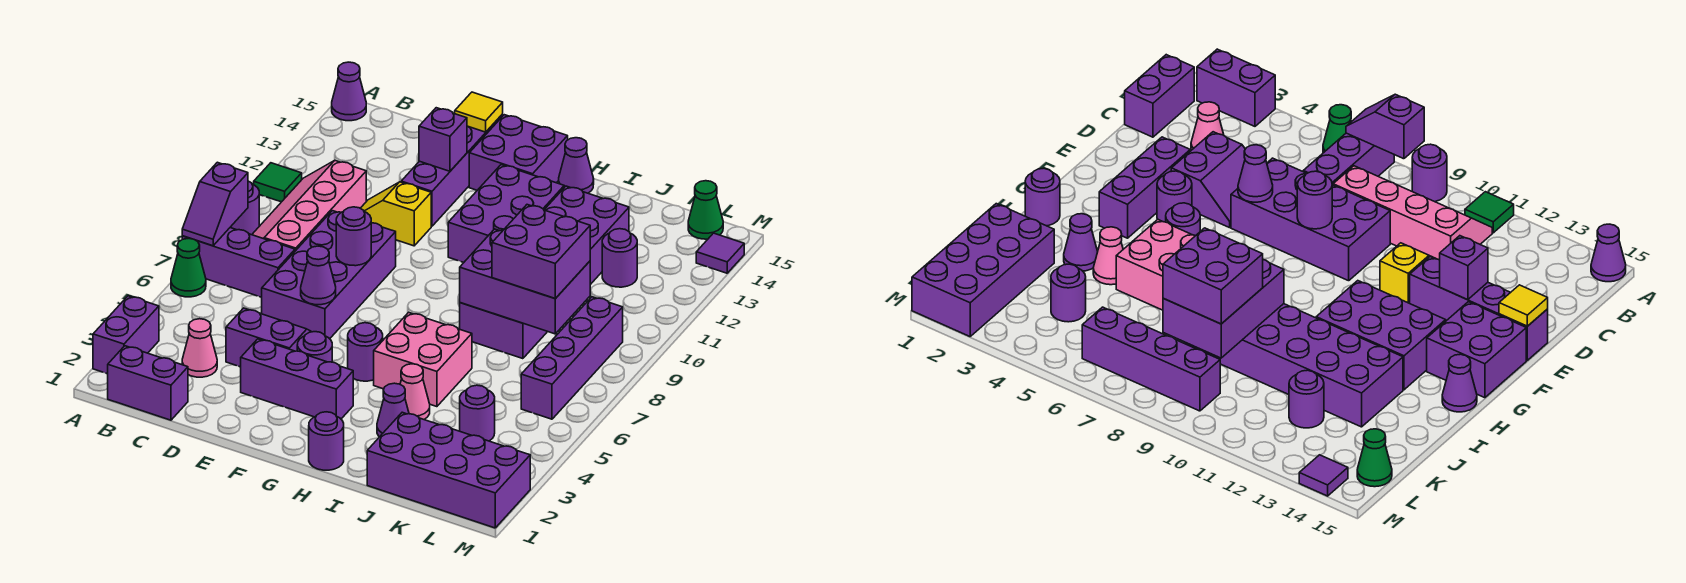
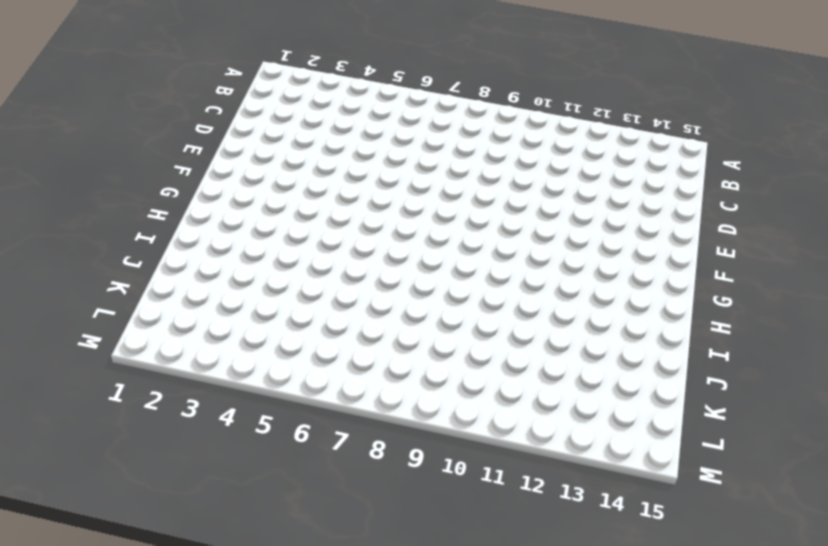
none -> purple brick A2:A3 level 1
none -> green cone A6 level 1
none -> purple brick A7:C7 level 1
none -> purple round brick A9 level 1

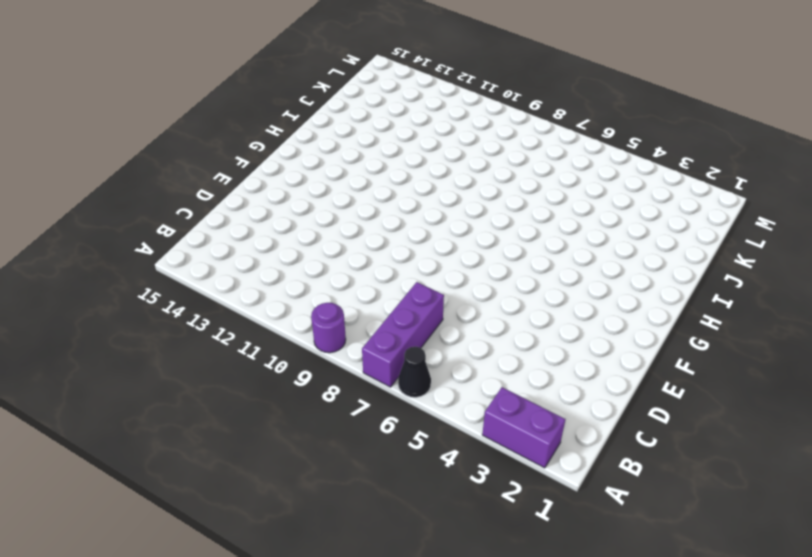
black cone A6 level 1 -> green cone A6 level 1
none -> green tile A11 level 1
none -> purple cone A15 level 1
none -> purple brick B1:C1 level 1
none -> pink slope B8:C11 level 1 top C

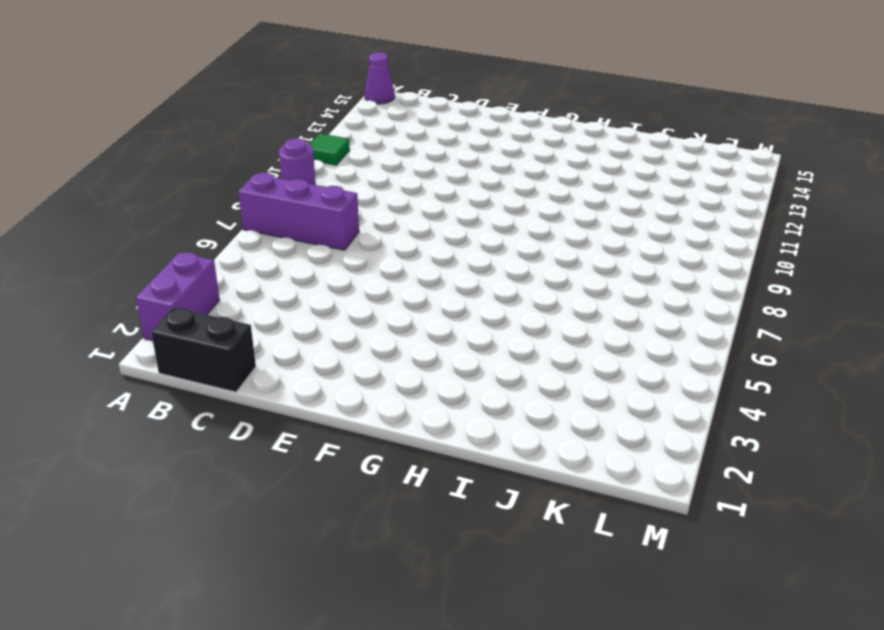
black brick B1:C1 level 1 -> purple brick B1:C1 level 1
none -> green cone A6 level 1
none -> pink slope B8:C11 level 1 top C
none -> pink cone C3 level 1
none -> purple slope D4:E5 level 1 top 4

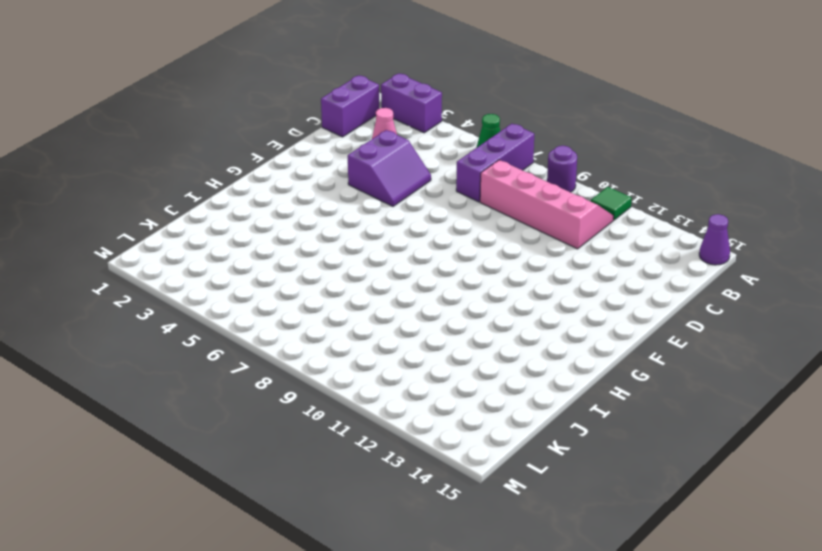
none -> purple brick D6:E9 level 1
none -> yellow slope D11:E11 level 1 top E
none -> purple brick E3:G3 level 1
none -> purple brick E12:E15 level 1

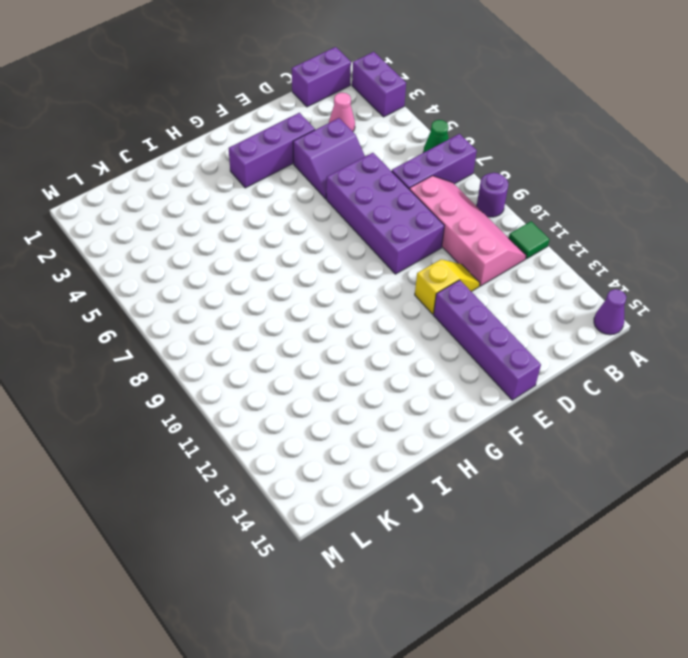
none -> purple round brick F4 level 1
none -> purple brick F14:G15 level 1
none -> purple round brick G5 level 1
none -> purple brick G11:H13 level 1

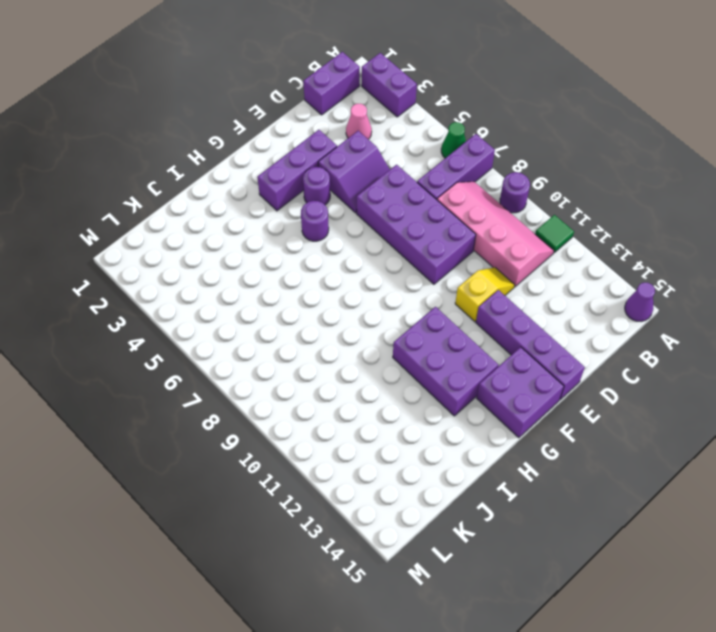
none -> purple round brick H1 level 1
none -> pink brick H5:I6 level 1
none -> purple cone H15 level 1
none -> purple cone I3 level 1

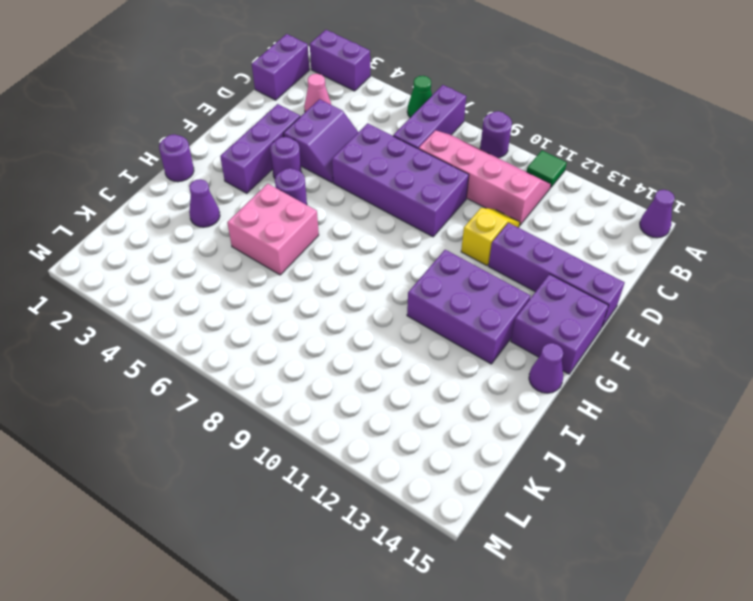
none -> pink cone I4 level 1
none -> purple brick I8:J13 level 1
none -> purple brick J1:M2 level 1
none -> purple round brick K4 level 1

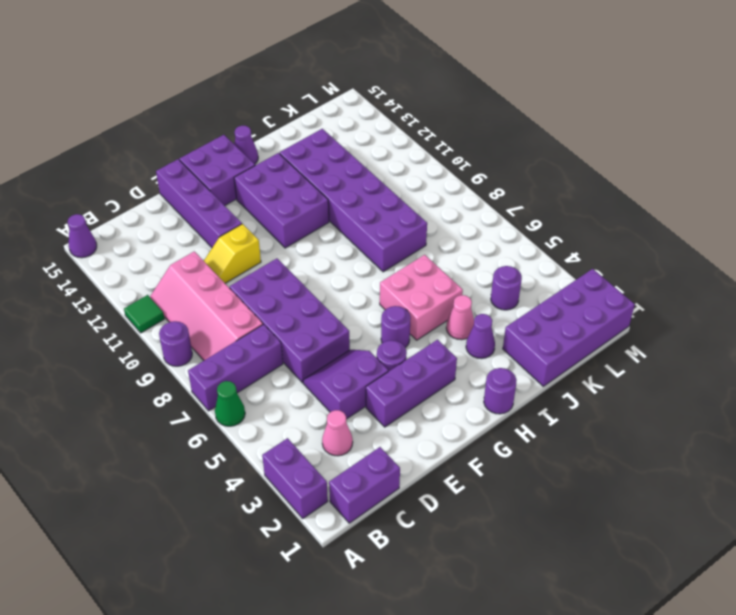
none -> purple round brick K12 level 1
none -> purple brick L6:L9 level 1
none -> green cone L15 level 1
none -> purple tile M14 level 1

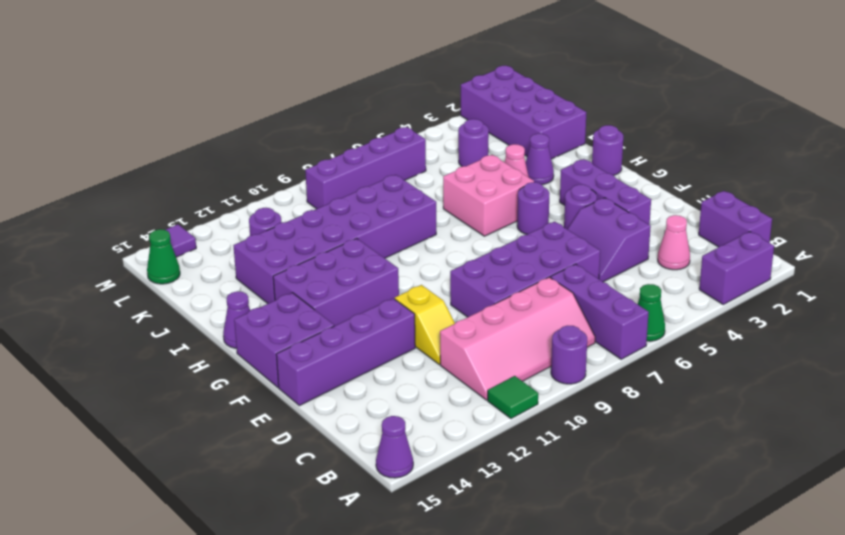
none -> purple slope A7:A8 level 2 top 8
none -> purple cone E6 level 2
none -> purple round brick E8 level 2
none -> purple brick E13 level 2

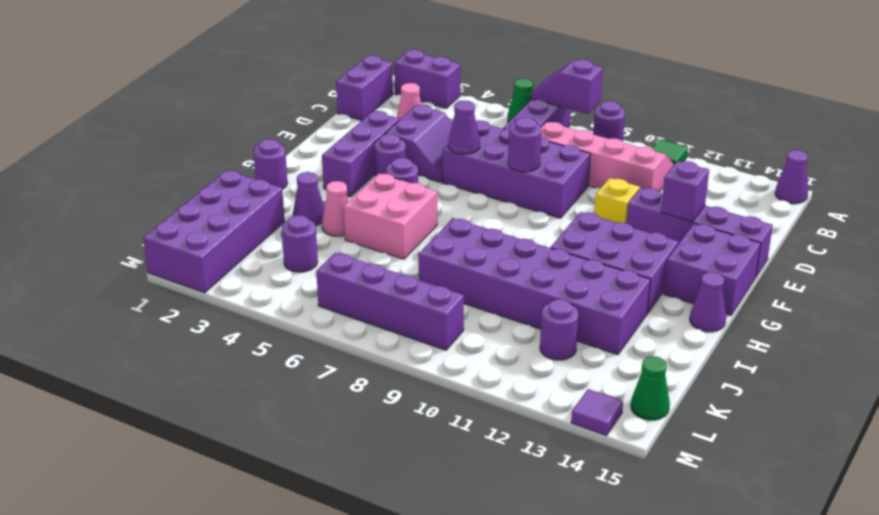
none -> yellow tile E15 level 2
none -> purple brick I8:K9 level 2
none -> purple brick J8:K9 level 3

